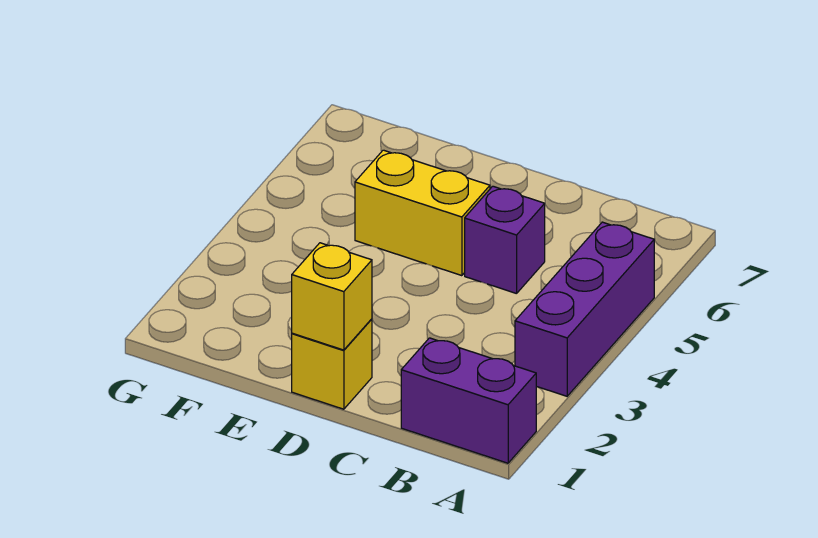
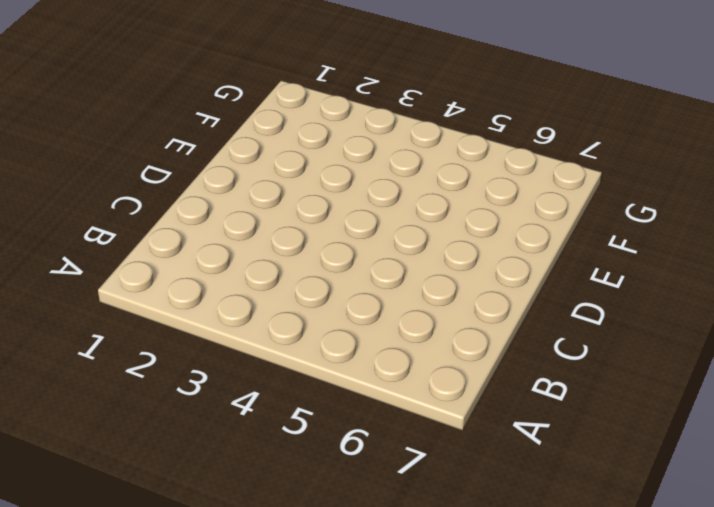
none -> purple brick A1:B1 level 1
none -> purple brick A3:A5 level 1

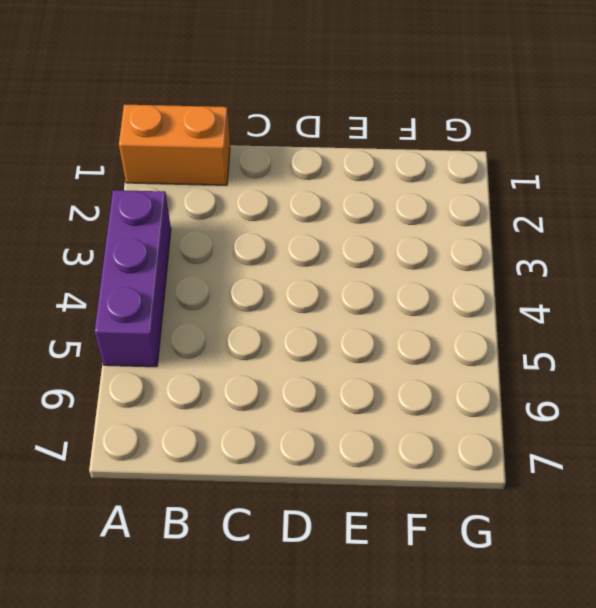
orange brick A1:B1 level 1 -> purple brick A1:B1 level 1
none -> purple brick C5 level 1
none -> yellow brick D1 level 1

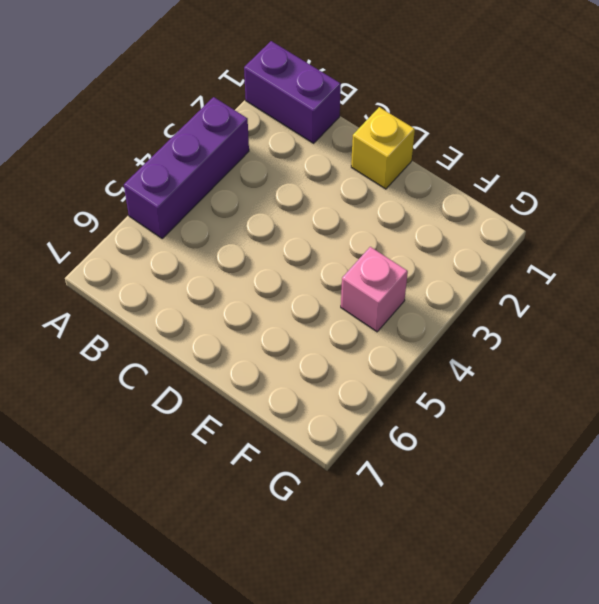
pink brick F4 level 1 -> none
none -> purple brick C5 level 1
none -> yellow brick D5:E5 level 1

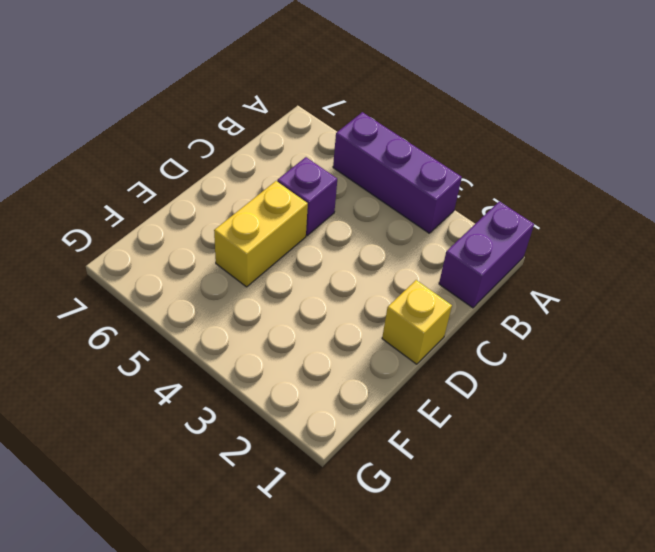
none -> yellow brick D1 level 2

